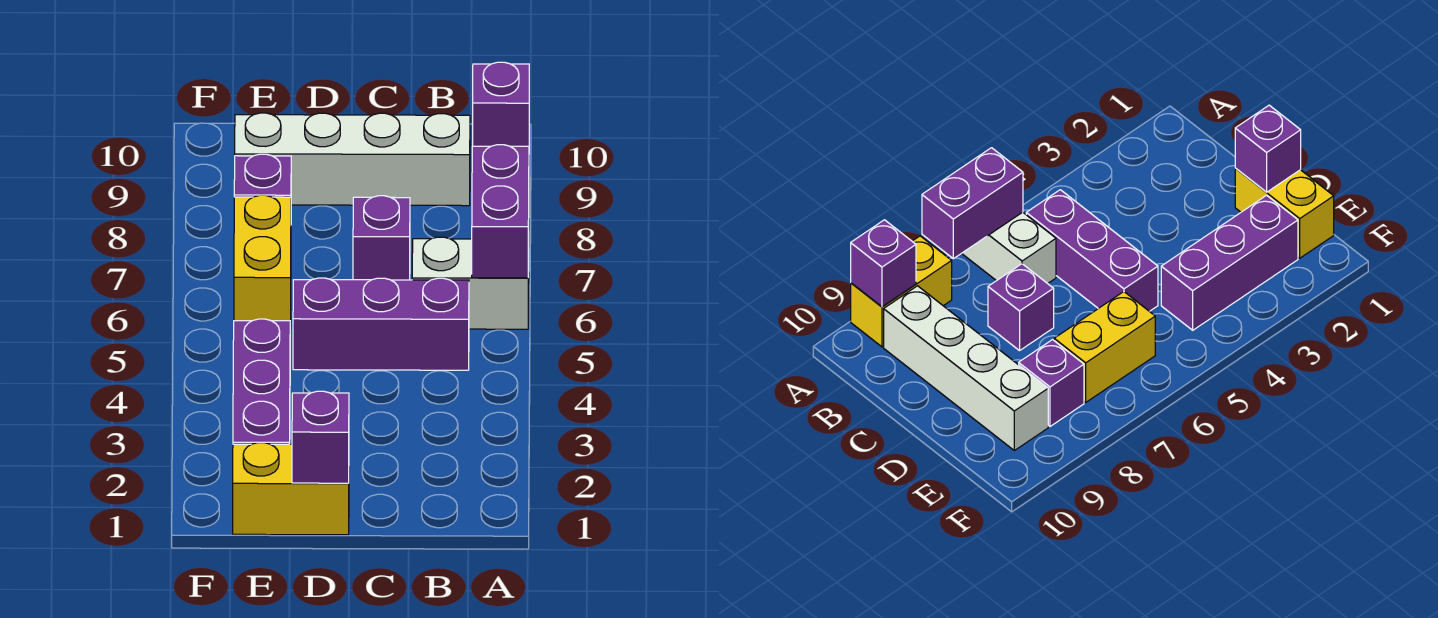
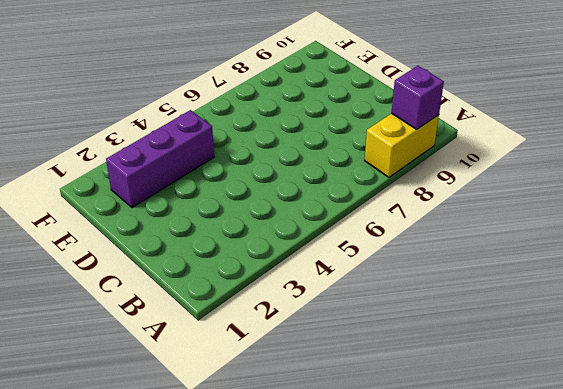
none -> white brick A6:B6 level 1
none -> purple brick B5:D5 level 1
none -> white brick B9:E9 level 1

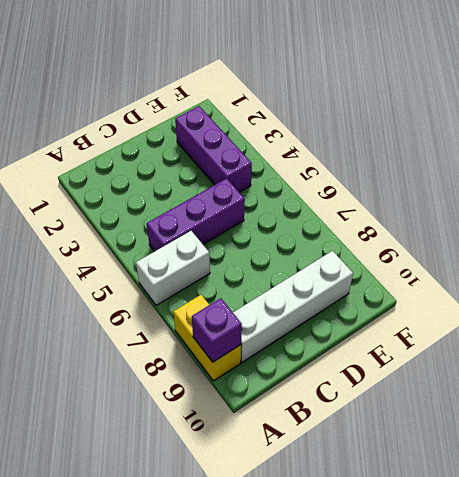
none -> purple brick C7 level 1
none -> yellow brick D1:E1 level 1
none -> yellow brick E6:E7 level 1

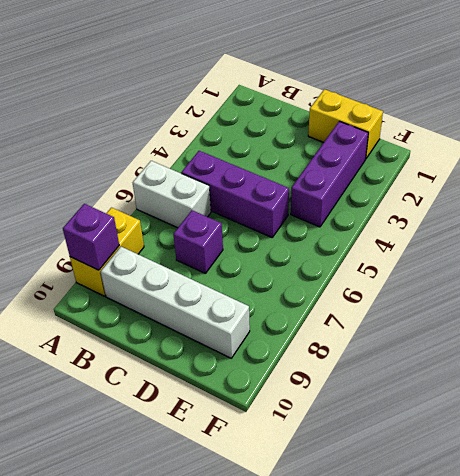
none -> yellow brick E6:E7 level 1
none -> purple brick E8 level 1
none -> purple brick A6:A7 level 2

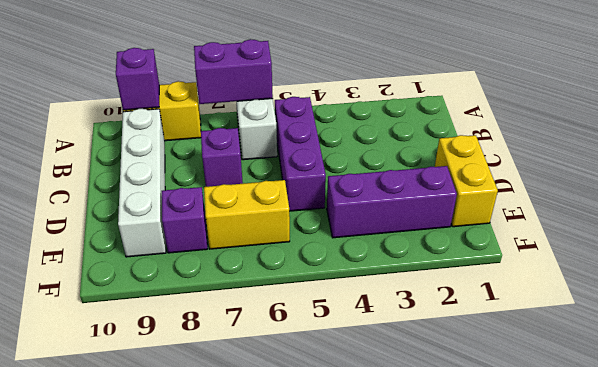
none -> purple brick D1 level 2

